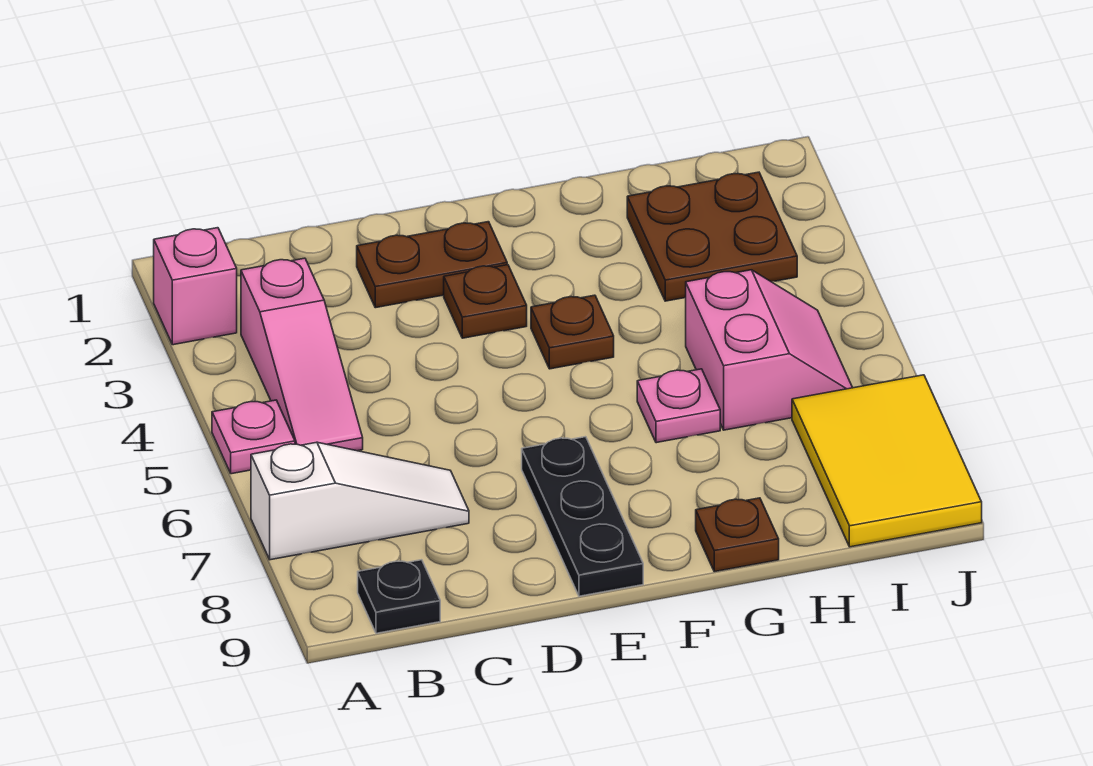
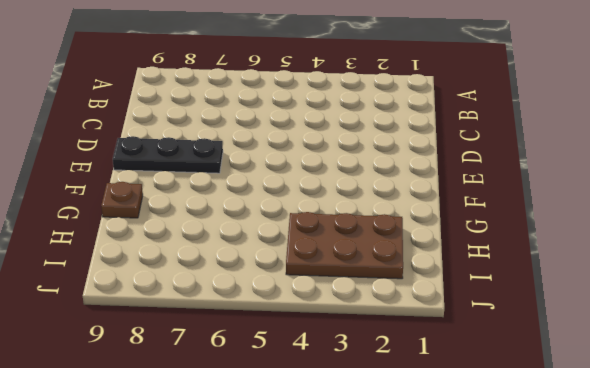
brown plate H2:I4 level 1 -> brown plate H2:I3 level 1
none -> pink brick A2 level 1
none -> pink plate A5 level 1
none -> white slope A7:C7 level 1 top A

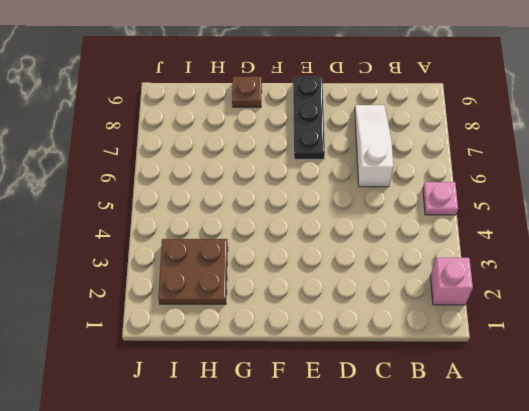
white slope C6:C8 level 1 top 6 -> white slope A7:C7 level 1 top A
none -> pink slope B3:B5 level 1 top 3
none -> black plate B9 level 1
none -> brown plate D2:E2 level 1

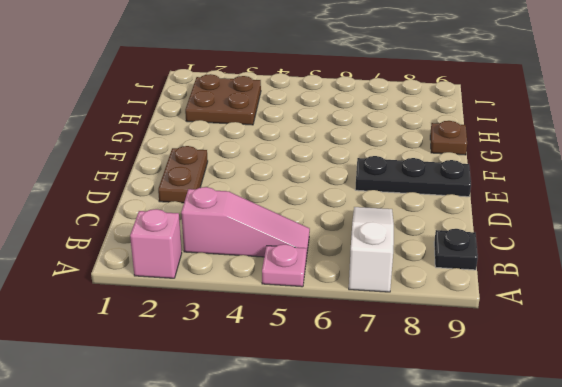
none -> brown plate E3 level 1
none -> brown plate F4 level 1
none -> pink plate G6 level 1

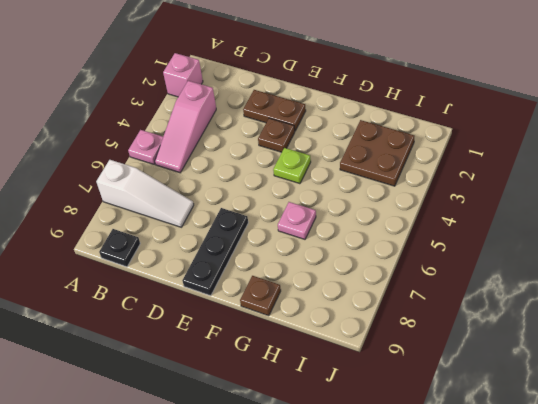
lime plate F4 level 1 -> brown plate F4 level 1
none -> pink slope H5:I6 level 1 top H
none -> yellow tile I7:J9 level 1

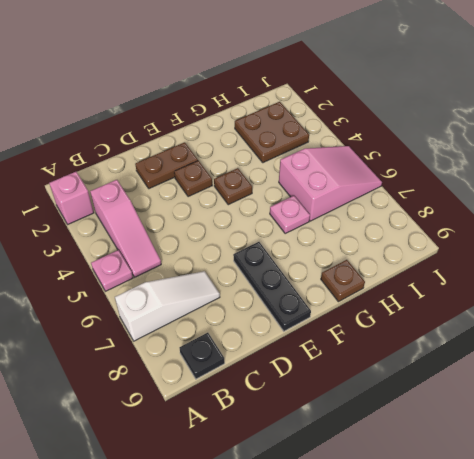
pink slope H5:J6 level 1 top H -> pink slope H5:I6 level 1 top H
none -> yellow tile I7:J9 level 1

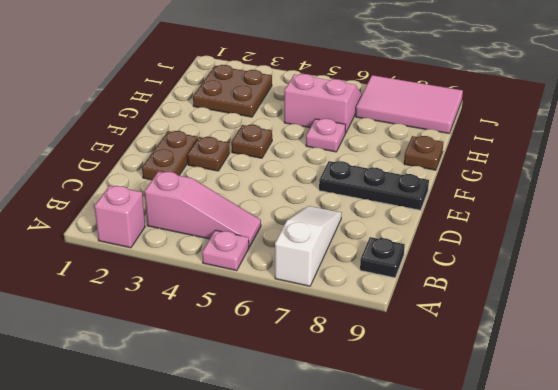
pink tile I7:J9 level 1 -> yellow tile I7:J9 level 1

